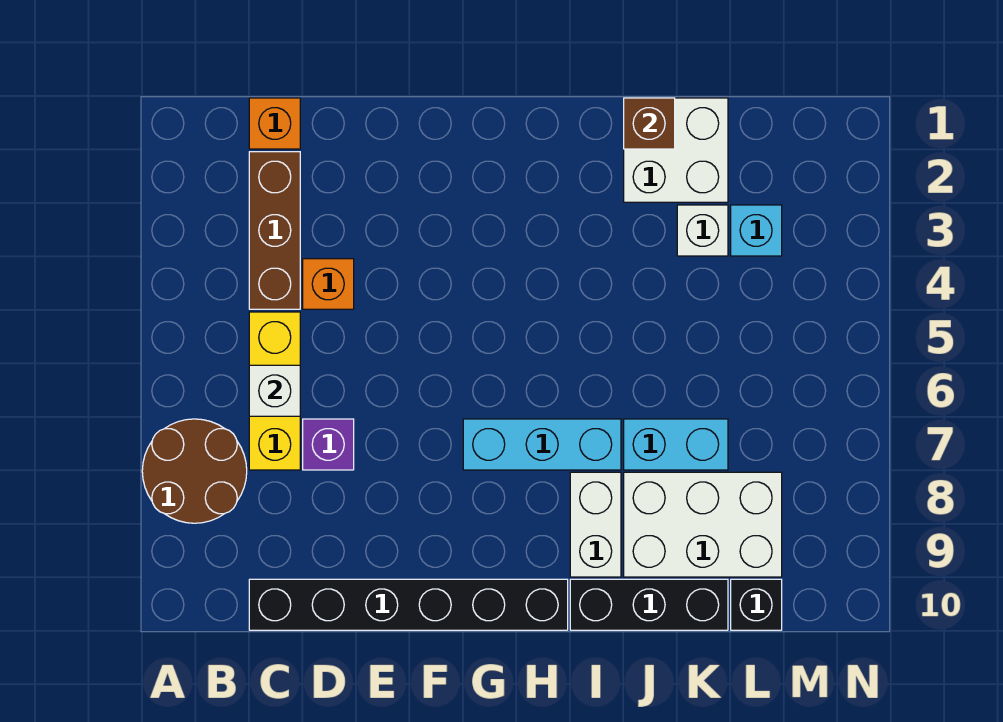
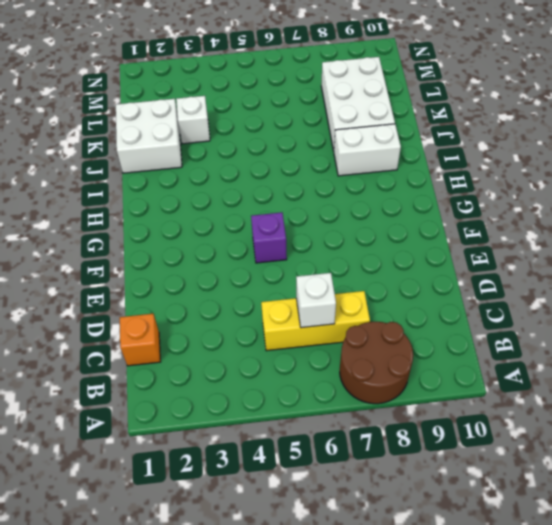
purple brick F5 level 1 -> purple brick D7 level 1
none -> brown brick C2:C4 level 1
none -> black brick C10:H10 level 1
none -> orange brick D4 level 1

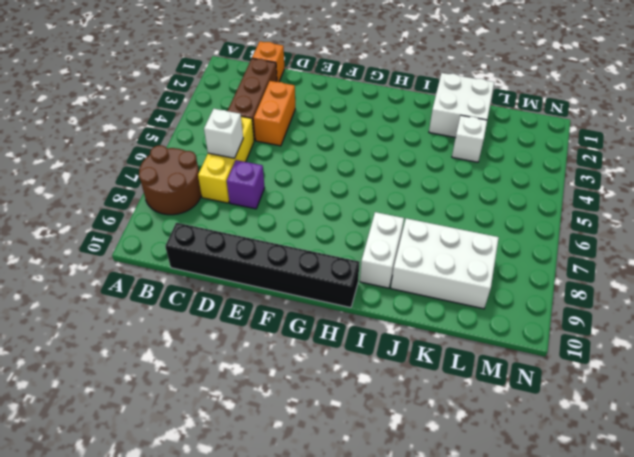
orange brick D3:D4 level 1 -> orange brick D4 level 1
none -> cyan brick G7:I7 level 1
none -> black brick I10:K10 level 1
none -> cyan brick J7:K7 level 1

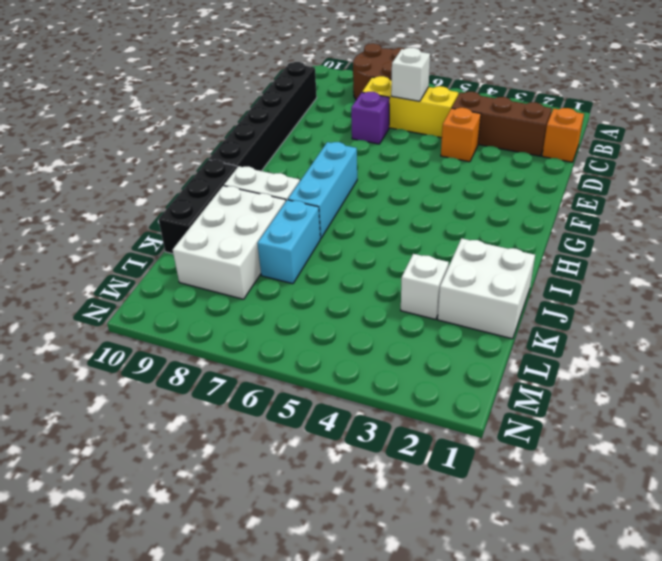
none -> cyan brick L3 level 1
none -> black brick L10 level 1
none -> brown brick J1 level 2

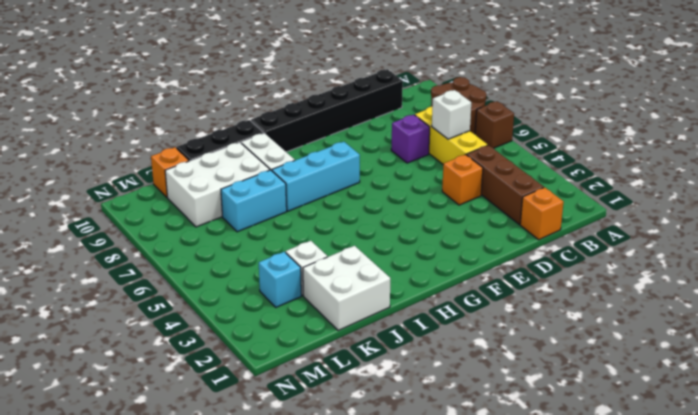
brown brick A6 level 1 -> brown brick J1 level 2
orange brick L10 level 1 -> black brick L10 level 1

